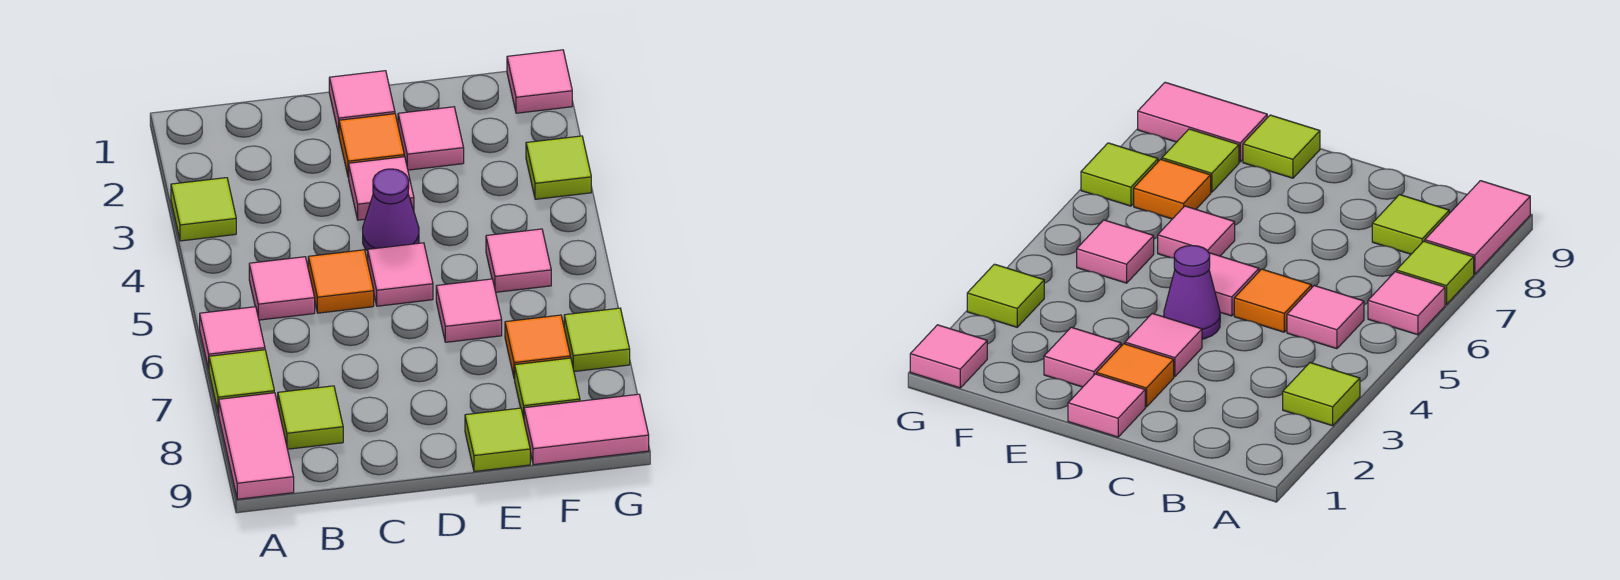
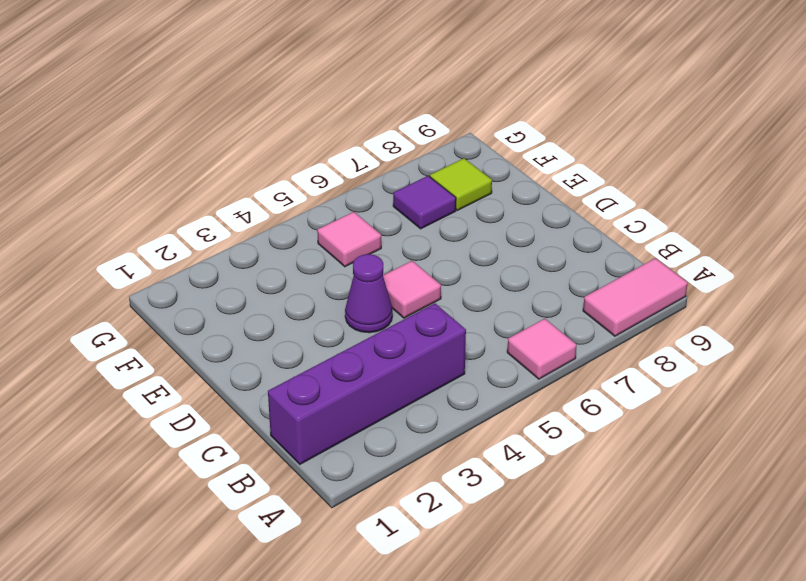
purple brick B1:B4 level 1 -> none
purple tile F7 level 1 -> orange tile F7 level 1
none -> lime tile A3 level 1
none -> lime tile A7 level 1
none -> pink tile B5 level 1

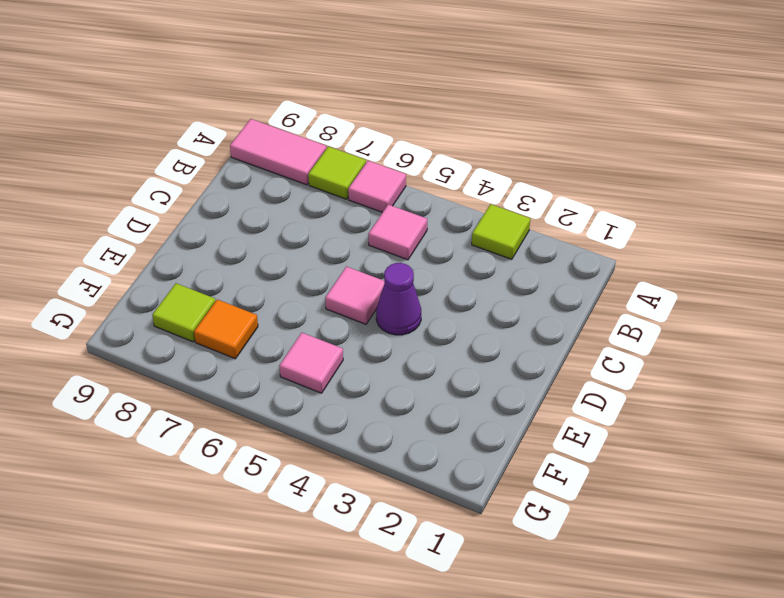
none -> lime tile B8 level 1
none -> orange tile C5 level 1
none -> pink tile D1 level 1

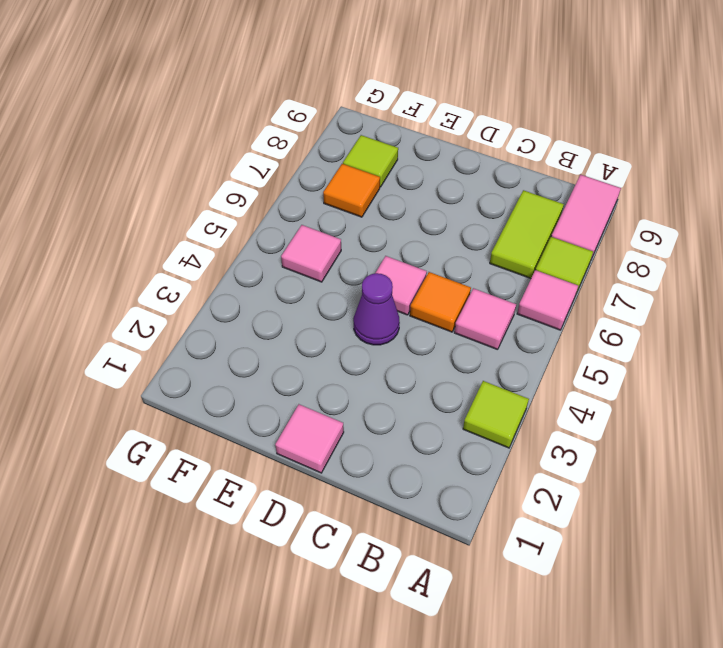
lime tile B7:B8 level 1 -> lime tile B8 level 1
none -> orange tile D2 level 1
none -> pink tile D3 level 1
none -> pink tile E2 level 1

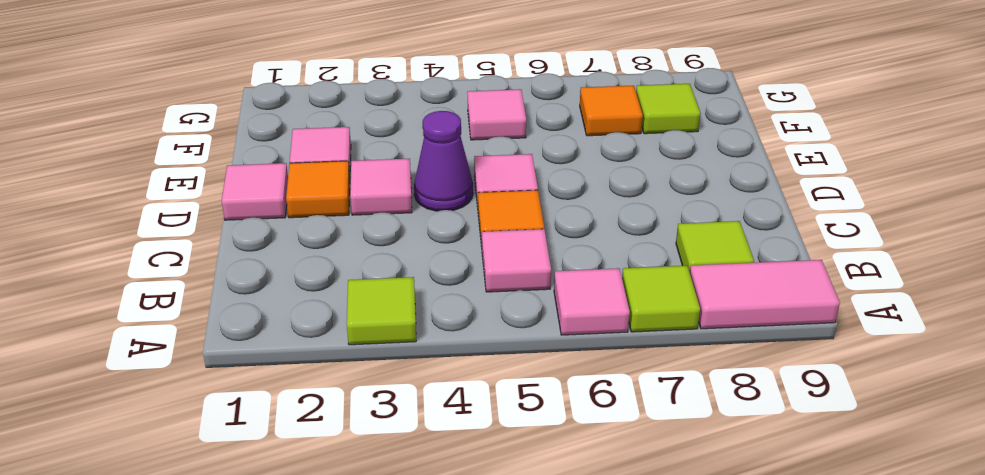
none -> pink tile E6 level 1
none -> lime tile E9 level 1
none -> pink tile F9:G9 level 1

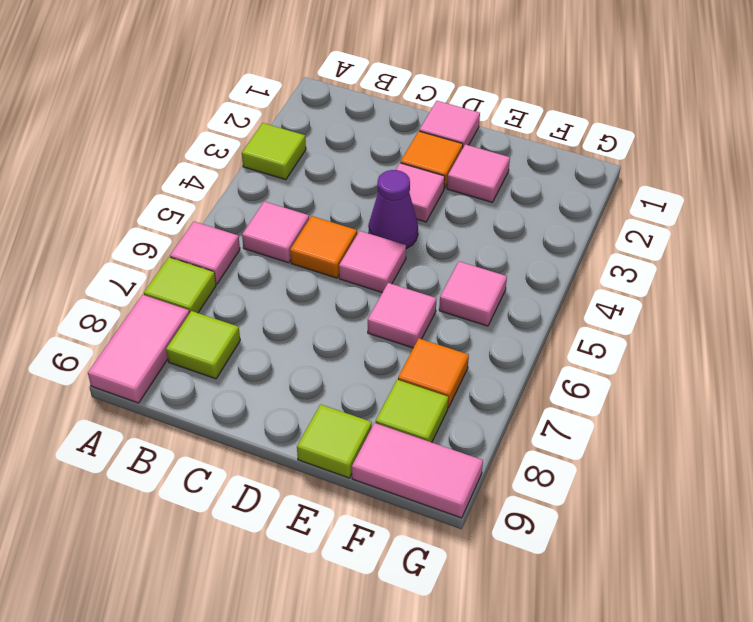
none -> pink tile G1 level 1
none -> lime tile G3 level 1
none -> lime tile G7 level 1

